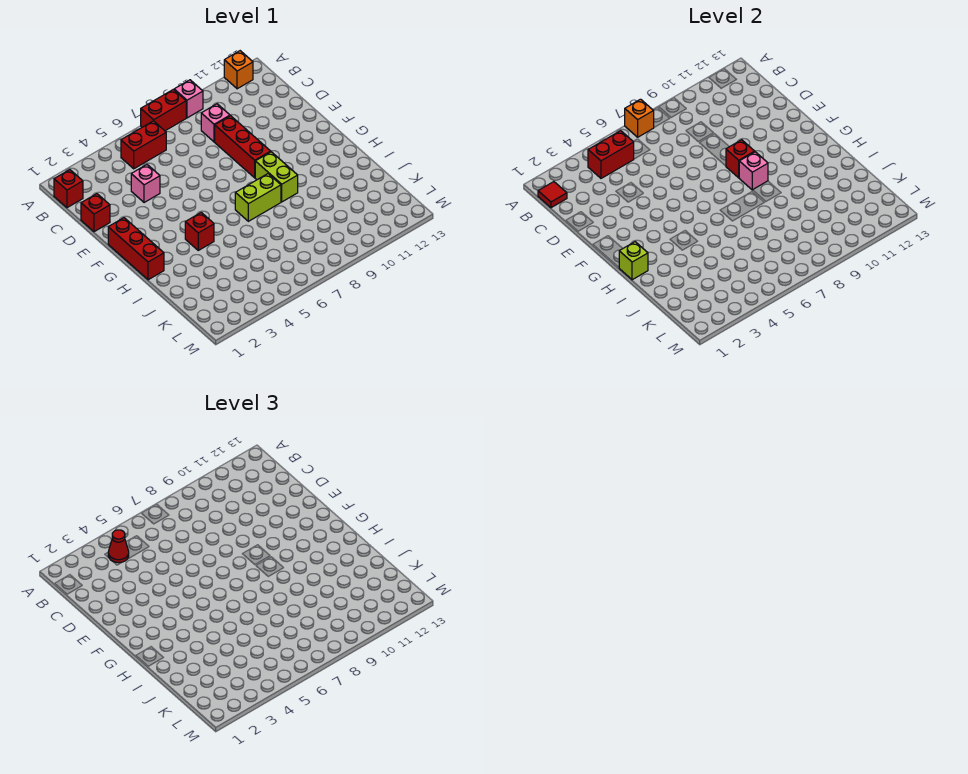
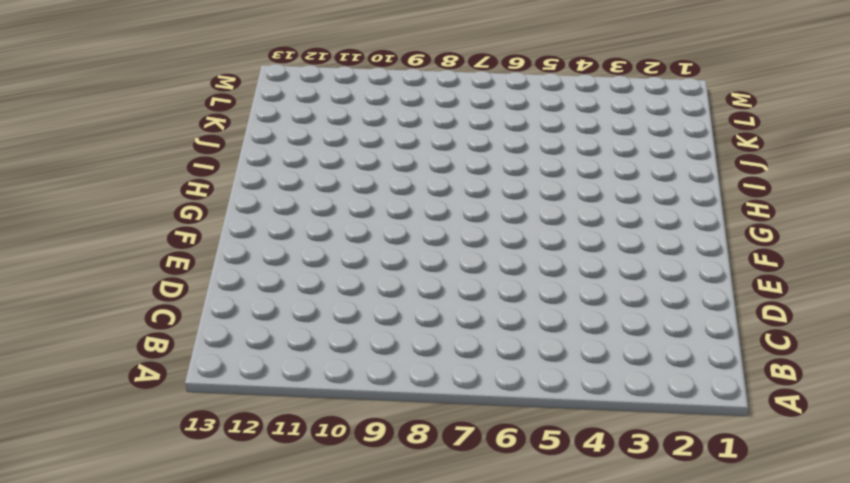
none -> red brick A7:A8 level 1
none -> pink brick A9 level 1
none -> orange brick A12 level 1

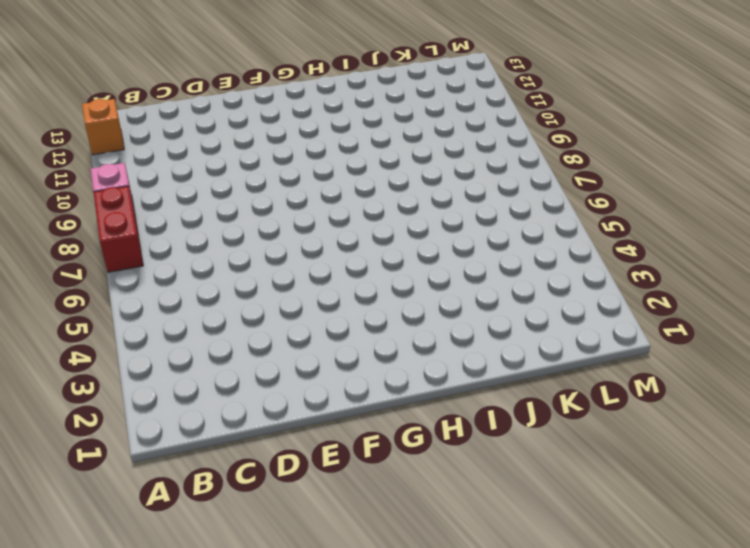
none -> red brick B1 level 1
none -> red brick B5:B6 level 1
none -> pink brick C9 level 1

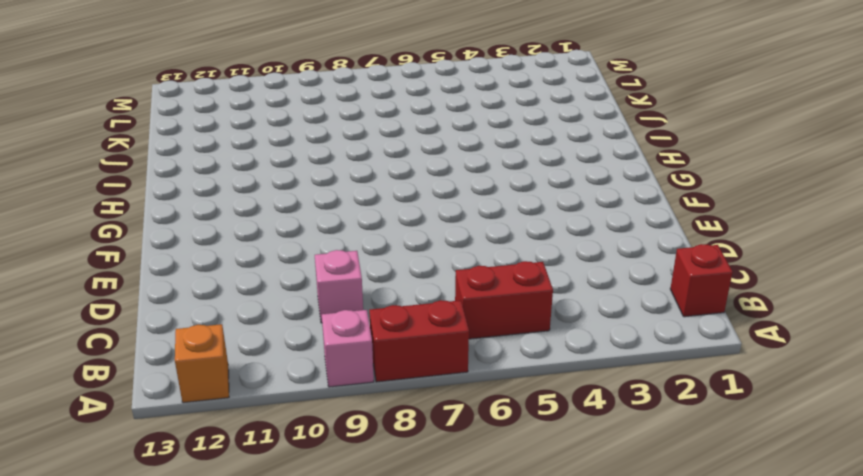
none -> red brick D1 level 1
none -> pink brick D4 level 1
none -> red brick D9:F9 level 1

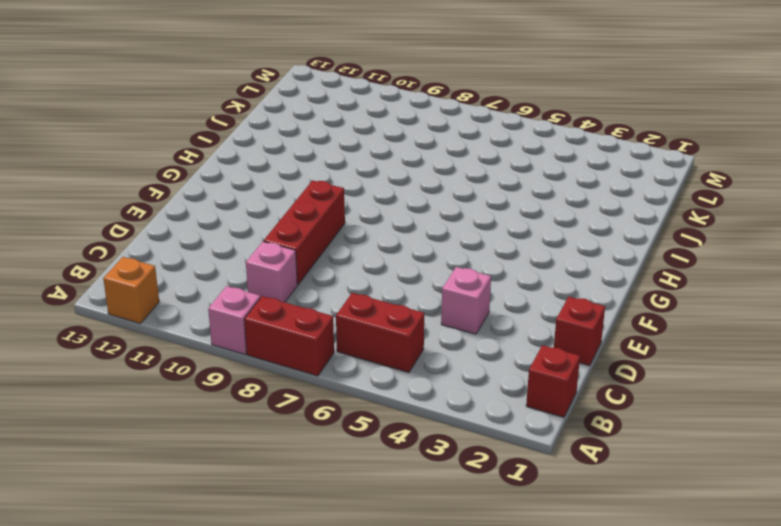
none -> red brick F1:H1 level 1
none -> lime brick G9:H9 level 1
none -> red brick H4 level 1

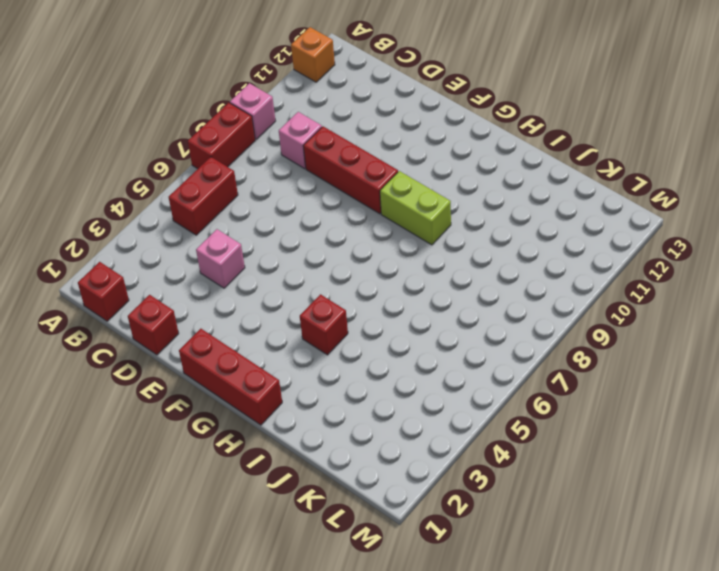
none -> lime brick H7:H8 level 1
none -> orange brick A7 level 2
none -> red tile B1 level 2

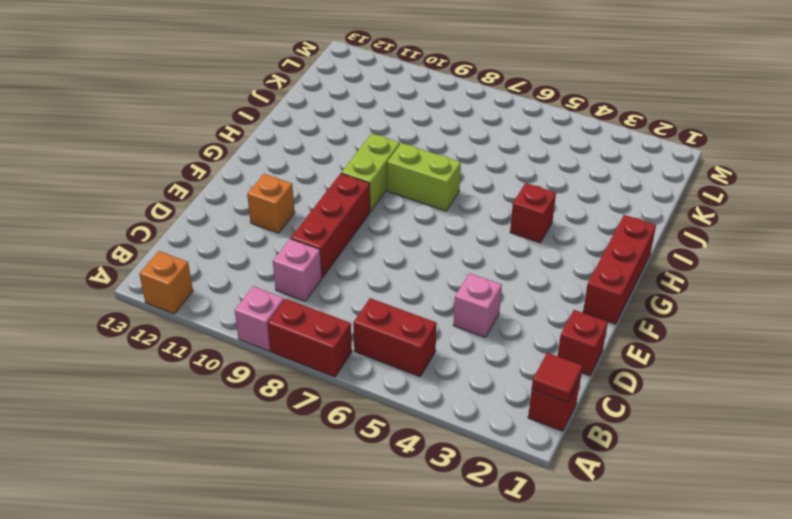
orange brick E11 level 1 -> orange brick A7 level 2
none -> red brick B4:B5 level 2
none -> red brick F9 level 2
none -> pink brick G9 level 2

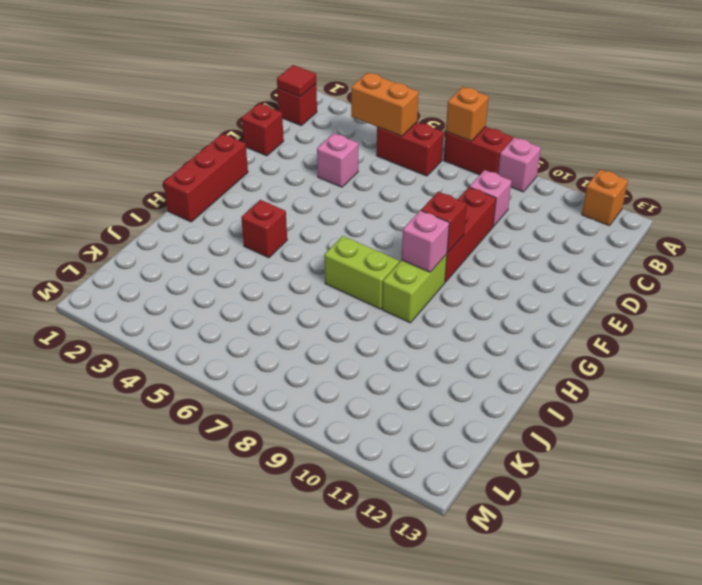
orange brick B4:B5 level 2 -> red brick B4:B5 level 2
none -> lime brick H1 level 2
none -> red cone B4 level 3

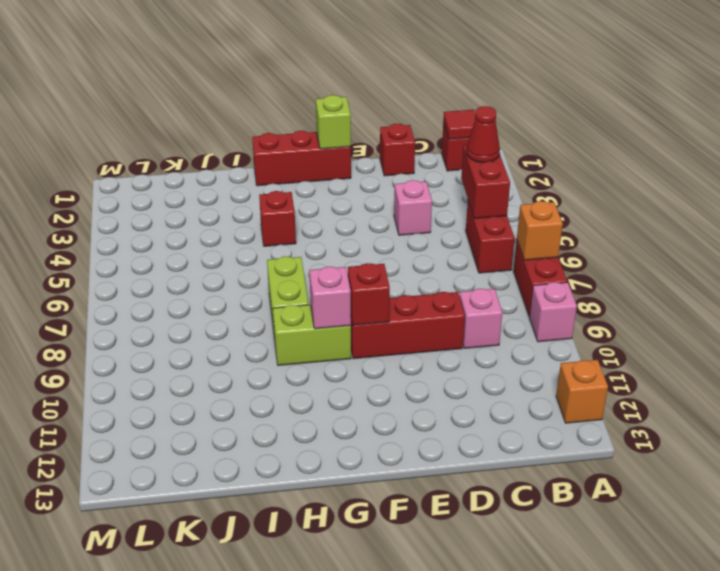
lime brick F1 level 2 -> lime brick H1 level 2

